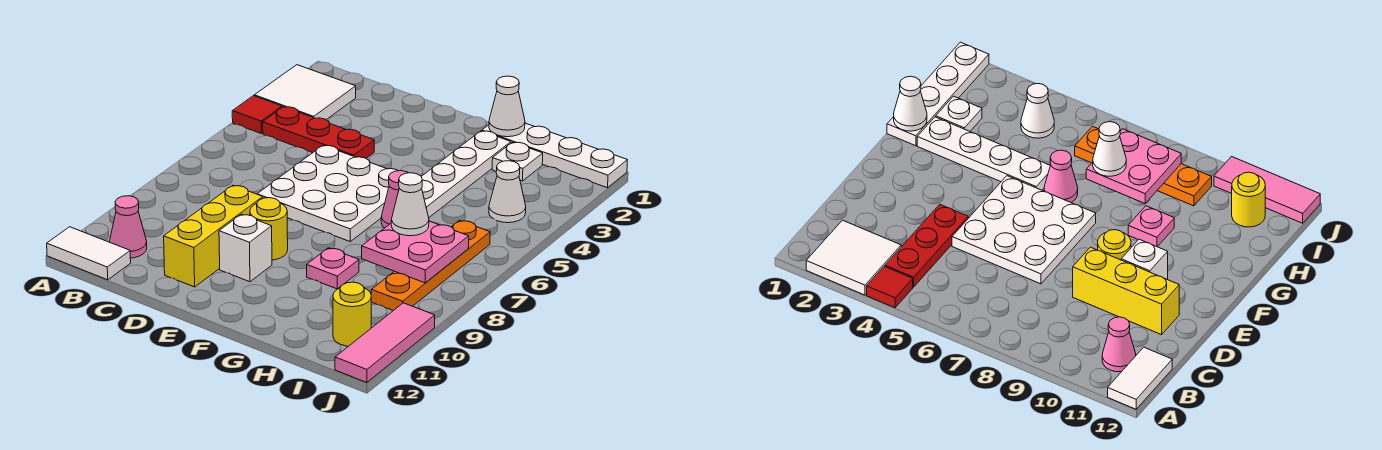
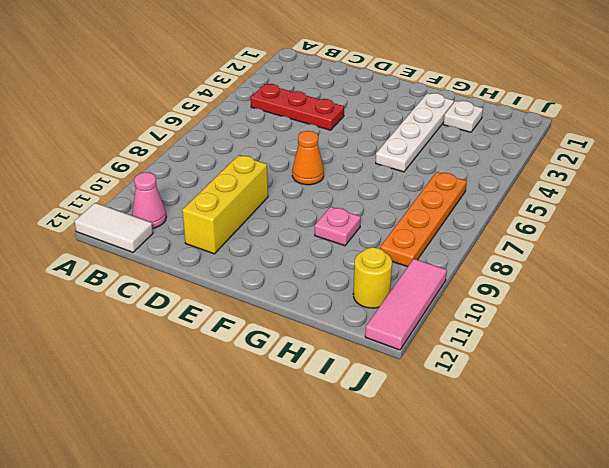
orange cone E7 level 1 -> white plate D5:F7 level 1
none -> white tile A2:B3 level 1
none -> red tile A4 level 1
none -> yellow round brick E9 level 1

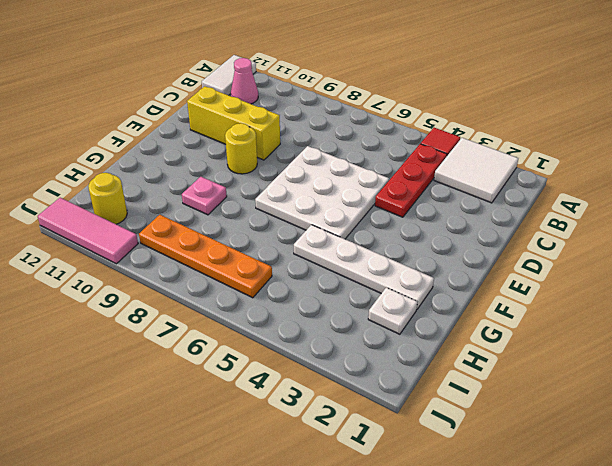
none -> white brick E10 level 1
none -> white plate G1:J1 level 1
none -> pink cone G6 level 1

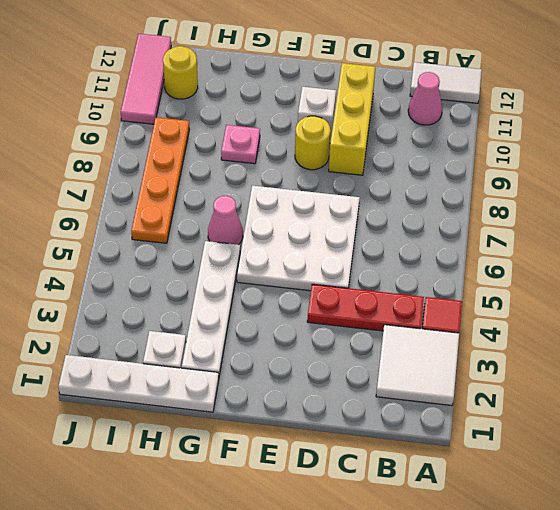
none -> white cone I4 level 1
none -> white cone G1 level 2
none -> pink plate H7:I8 level 2

